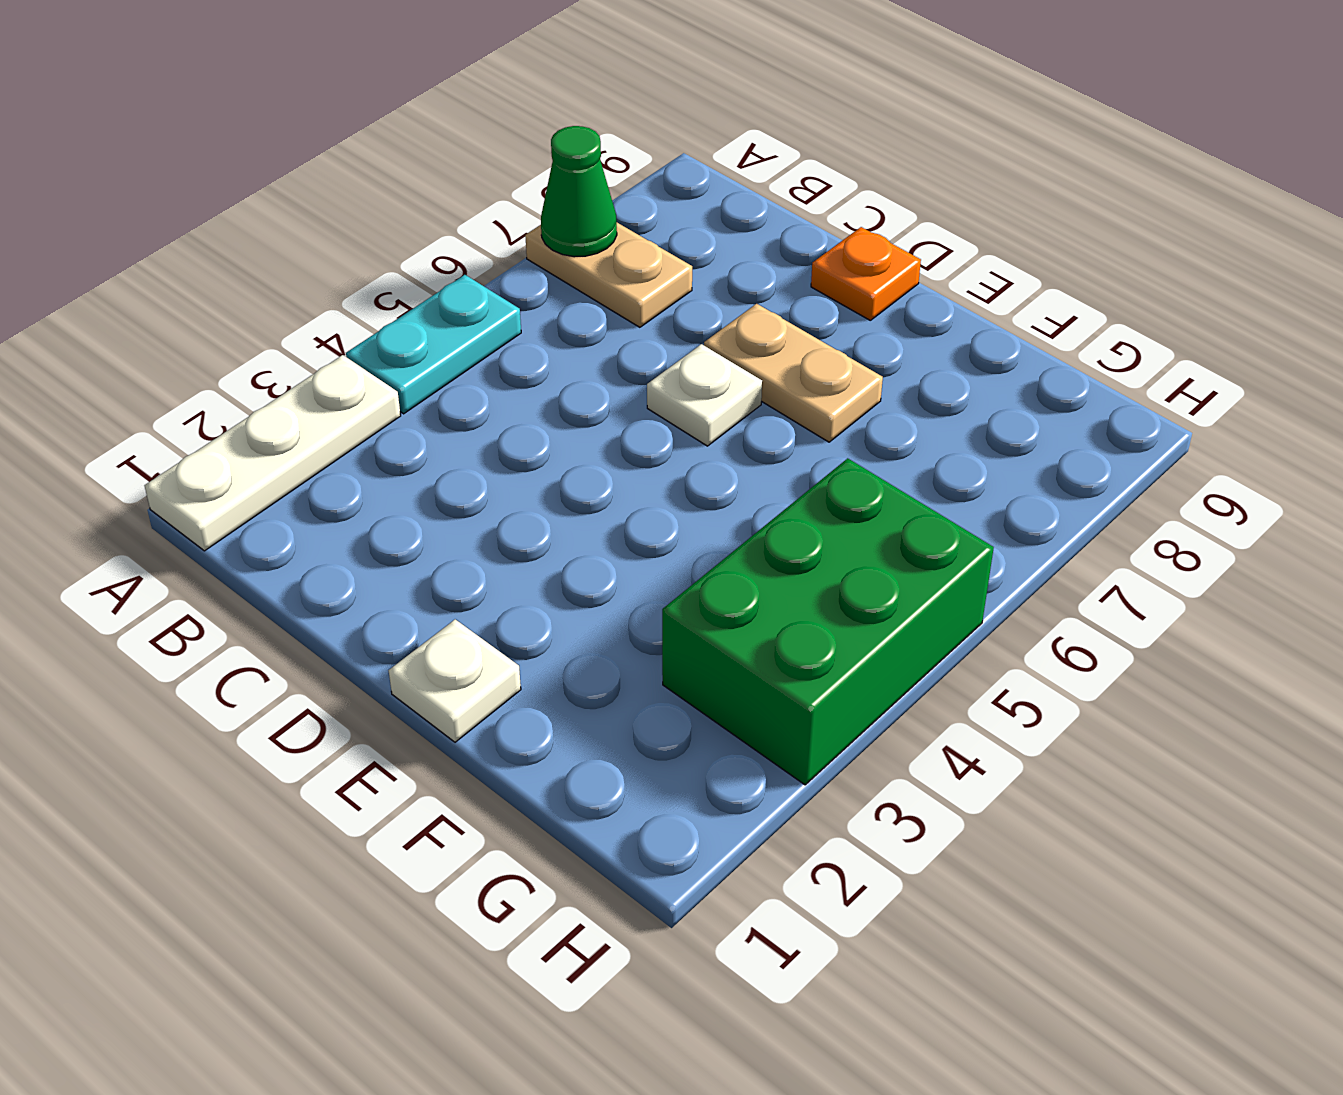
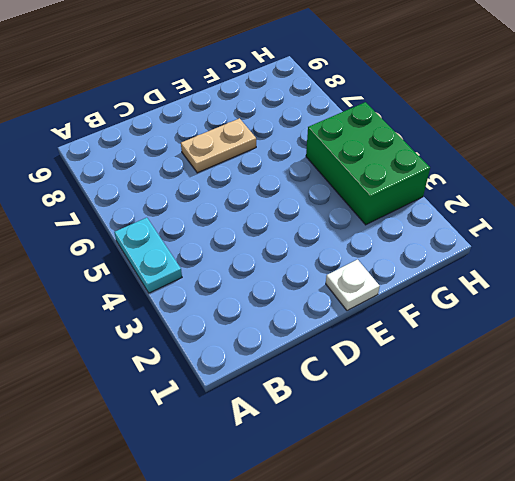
none -> white plate A1:A3 level 1
none -> tan plate A7:B7 level 1

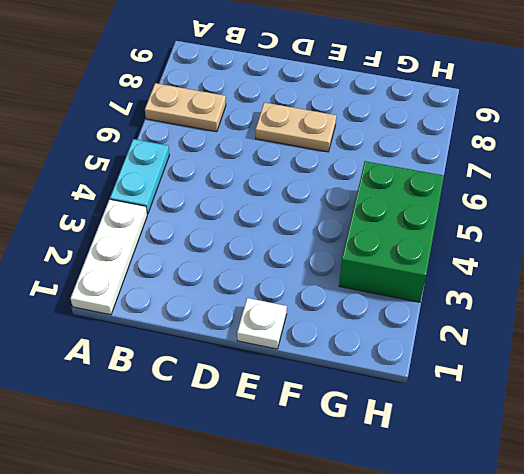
none -> white plate D6 level 1
none -> orange plate D9 level 1

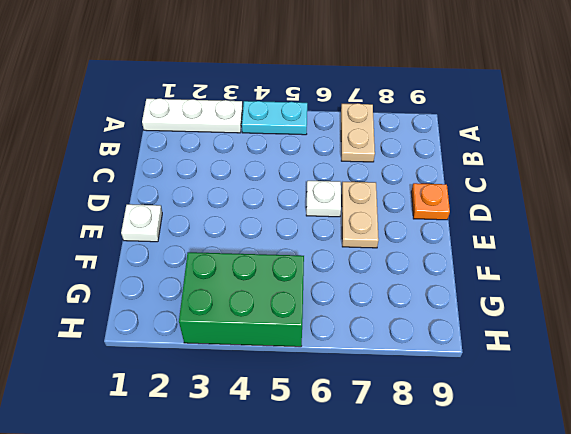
none -> green cone A7 level 2

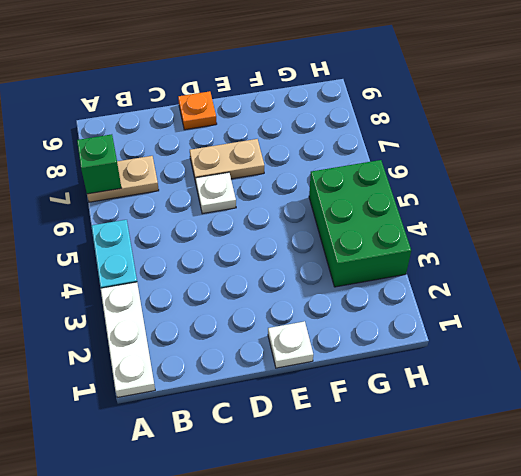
green brick A7 level 2 -> green cone A7 level 2

